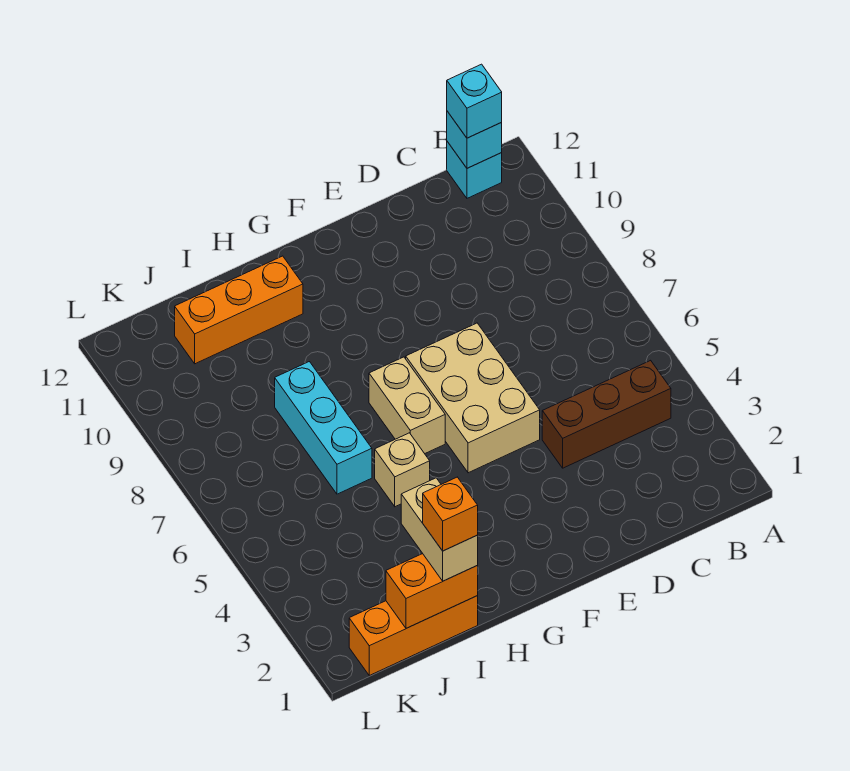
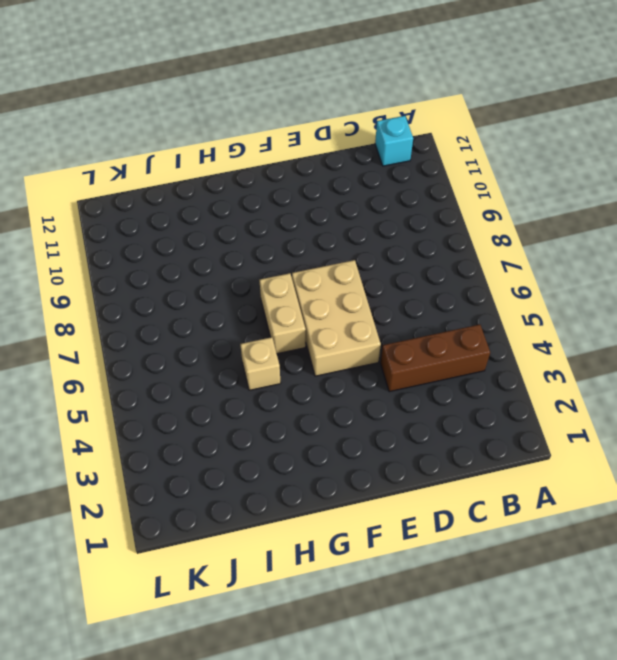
none -> orange brick H11:J11 level 1
none -> orange brick I1:K1 level 1
none -> cyan brick I6:I8 level 1

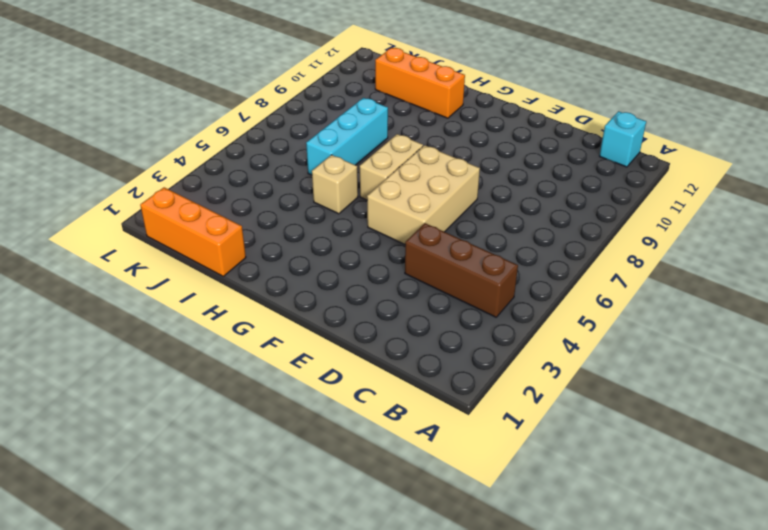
none -> cyan brick B12 level 2
none -> orange brick I1:J1 level 2
none -> cyan brick B12 level 3

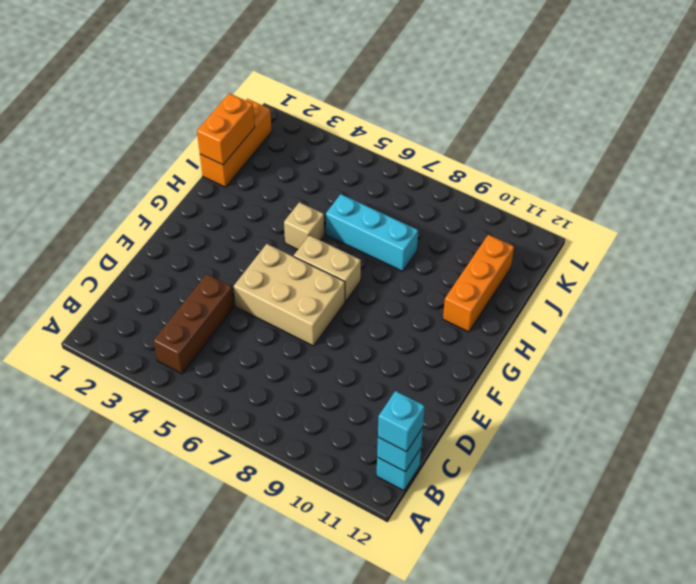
none -> tan brick I1:I2 level 3
none -> orange brick I1 level 4

